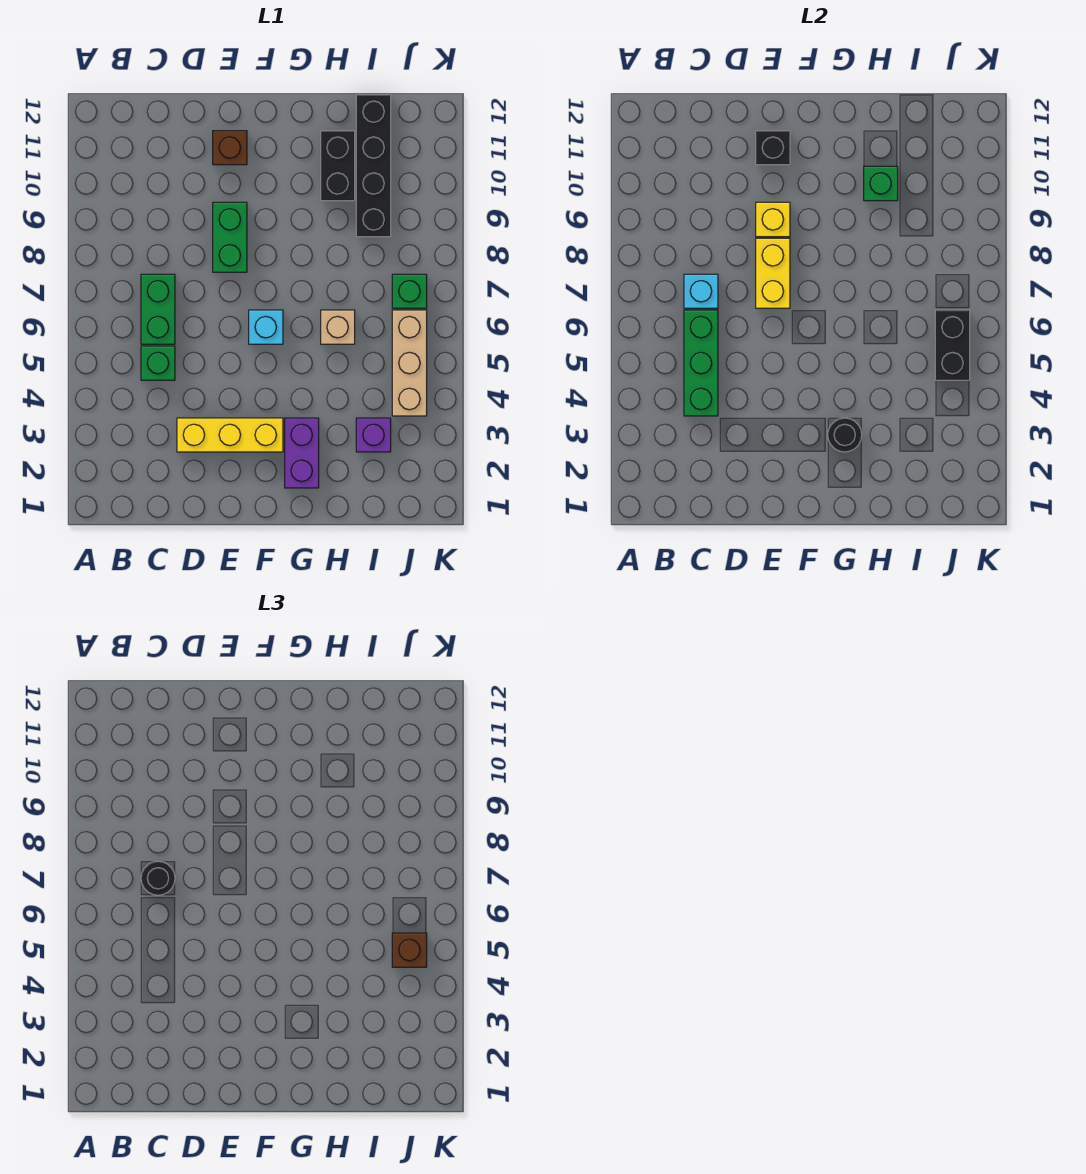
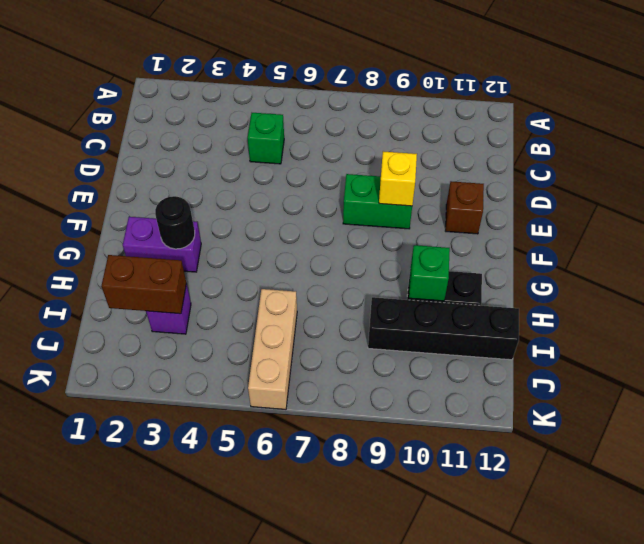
brown brick I2:I3 level 2 -> none
tan brick I6:K6 level 1 -> tan brick J4:J6 level 1
none -> green brick C6:C7 level 1
none -> yellow brick D3:F3 level 1
none -> cyan brick F6 level 1

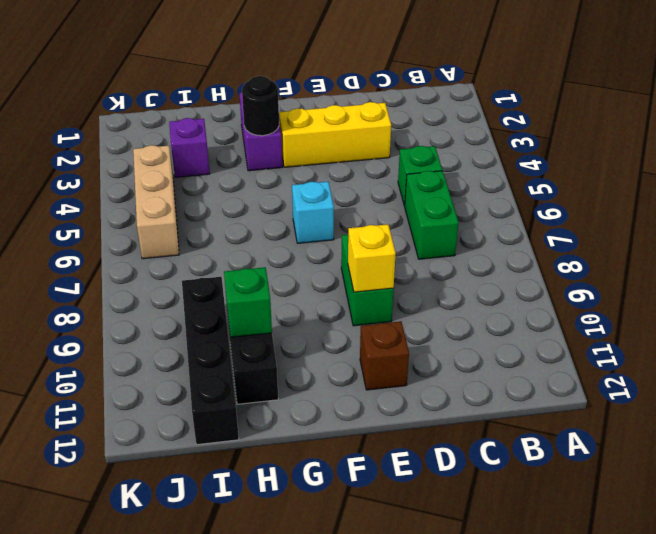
none -> tan brick H6 level 1
none -> green brick J7 level 1
none -> green brick C4:C6 level 2

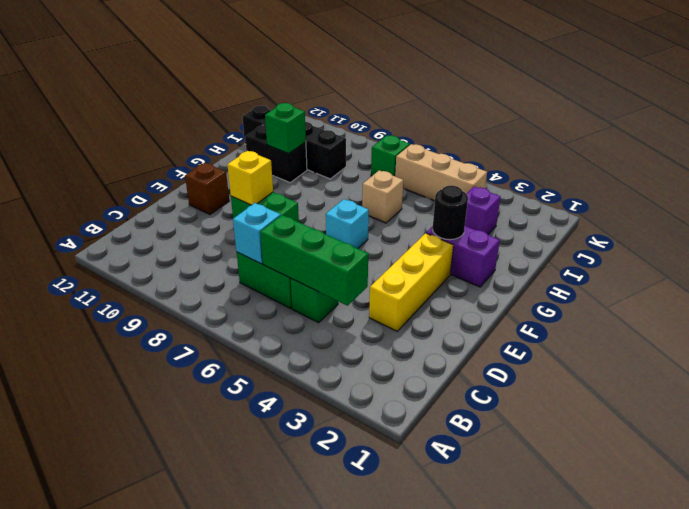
none -> yellow brick E7:E8 level 2
none -> black brick E11 level 2
none -> black brick J5:J6 level 2

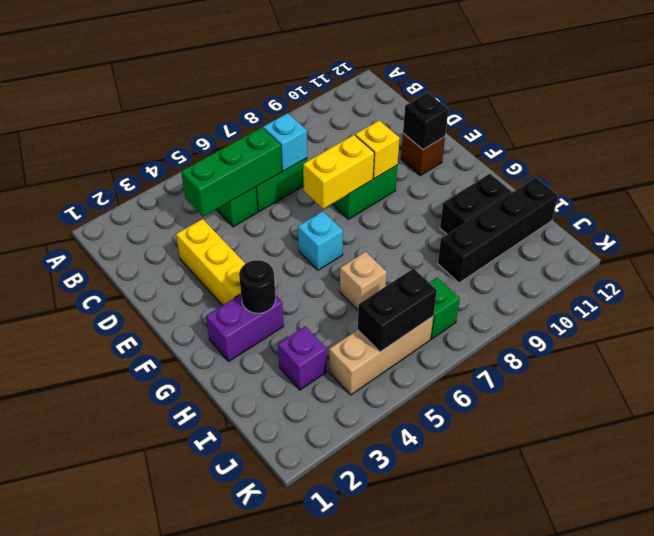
none -> green brick H10 level 2
none -> black round brick C7 level 3
none -> brown brick J5 level 3

